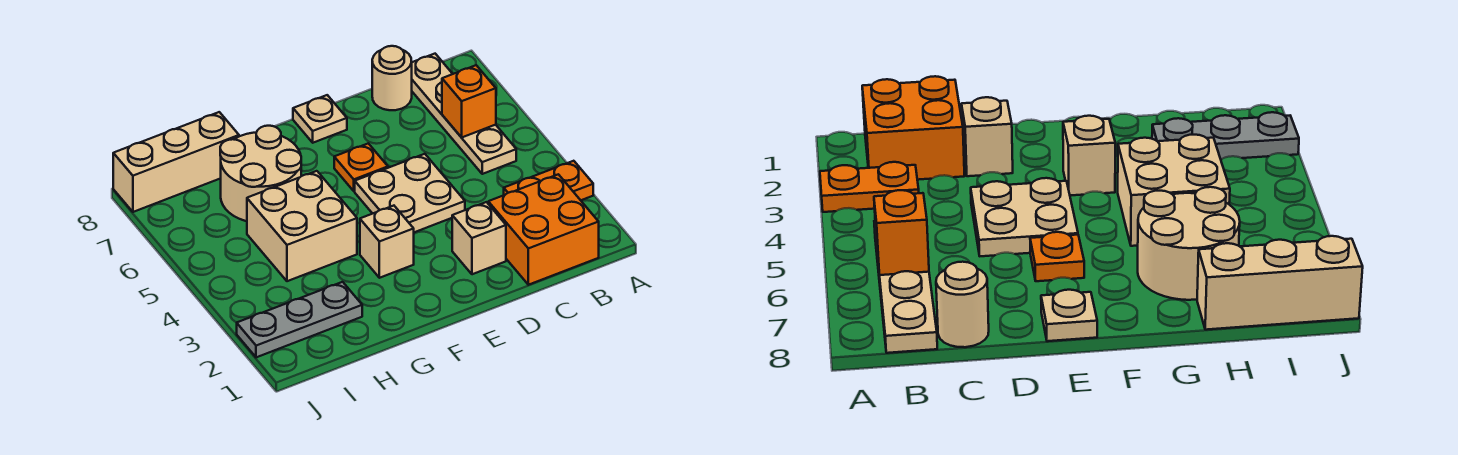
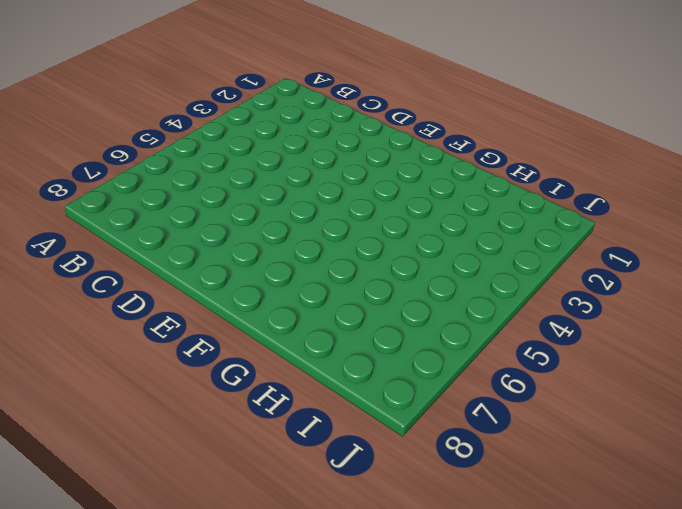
none -> orange plate A3:B3 level 1
none -> orange brick B1:C2 level 1
none -> tan plate B5:B8 level 1

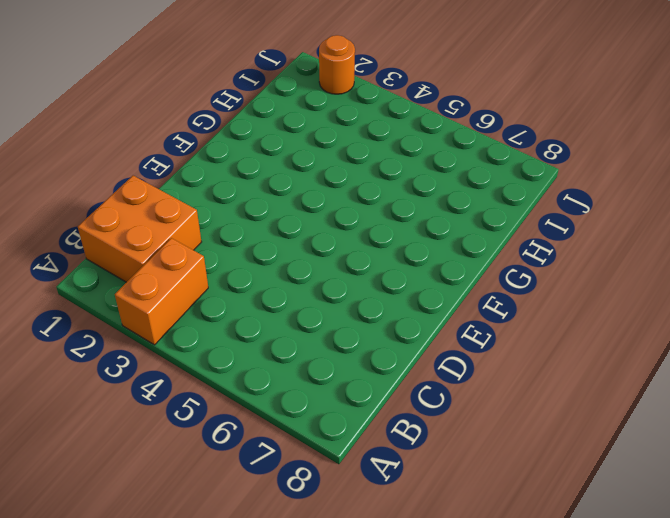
orange brick A3:B3 level 1 -> orange plate A3:B3 level 1
orange round brick J2 level 1 -> grey plate H2:J2 level 1
none -> tan plate B5:B8 level 1
none -> tan round brick C8 level 1
none -> tan brick D2 level 1

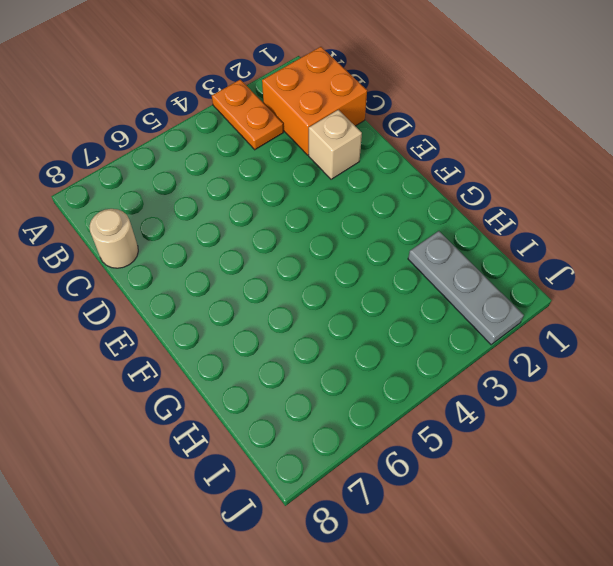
none -> tan plate B5:B8 level 1
none -> tan plate D4:E5 level 1
none -> orange plate E6 level 1

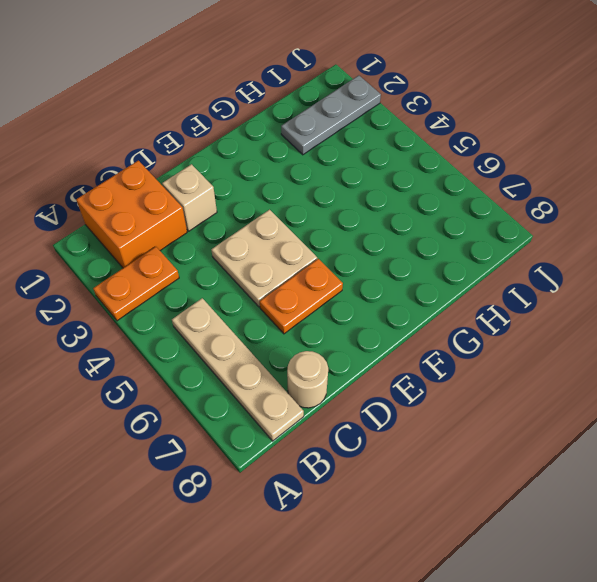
orange plate D6:E6 level 1 -> orange plate E6 level 1
none -> tan plate E8 level 1
none -> tan brick F3 level 1
none -> tan brick G4:H5 level 1

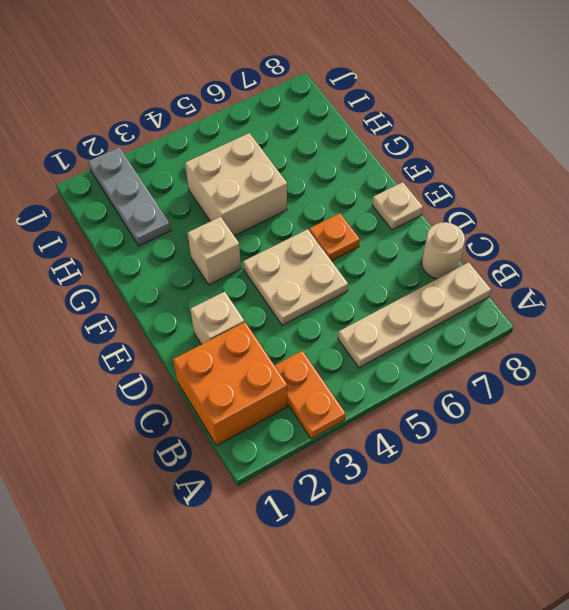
none -> tan round brick G6:H7 level 1
none -> tan brick H8:J8 level 1
none -> orange brick B6 level 2

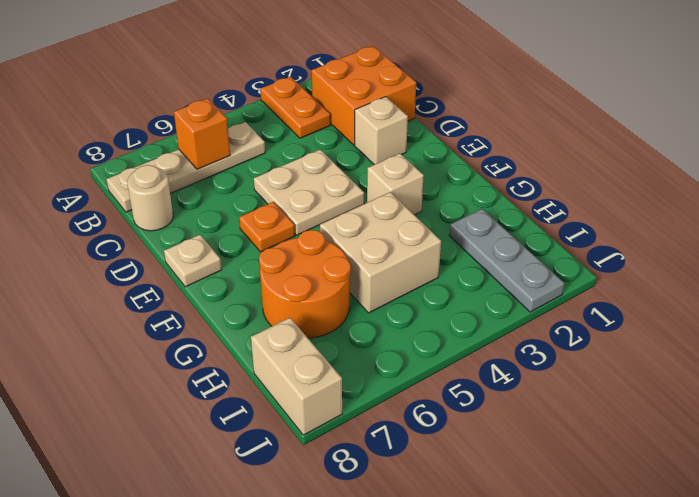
orange round brick G6:H7 level 1 -> tan round brick G6:H7 level 1
tan brick I8:J8 level 1 -> tan brick H8:J8 level 1

